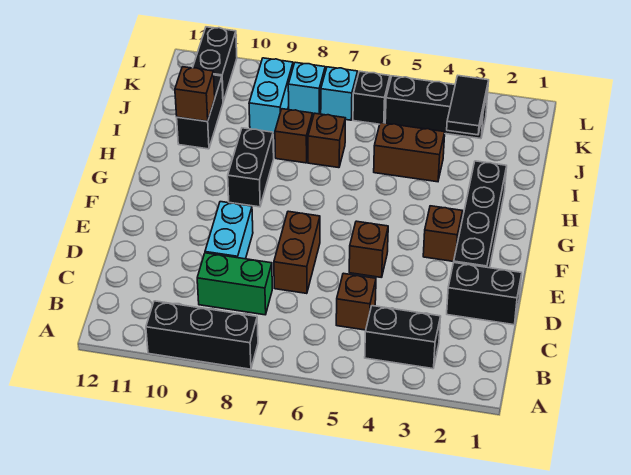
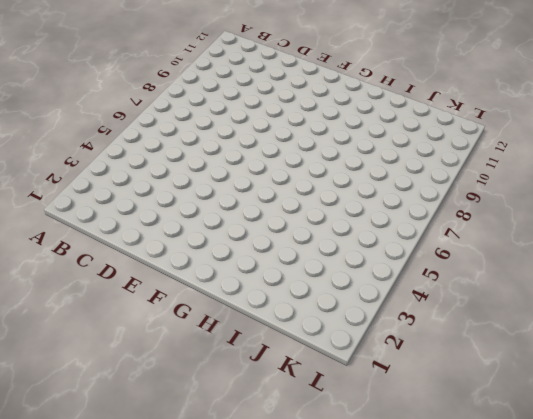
none -> black brick A8:A10 level 1
none -> black brick B3:B4 level 1
none -> brown brick C5 level 1

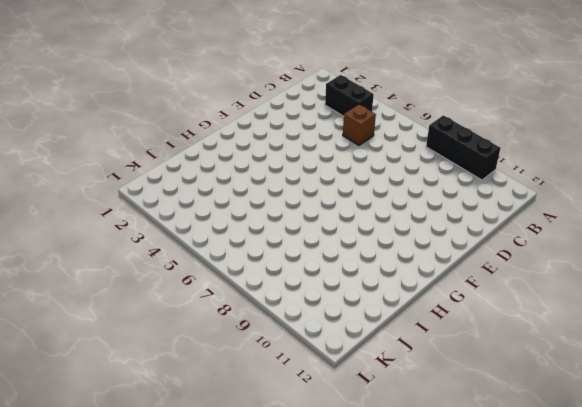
none -> green brick C8:C9 level 1
none -> black brick D1:D2 level 1
none -> brown brick D7:E7 level 1

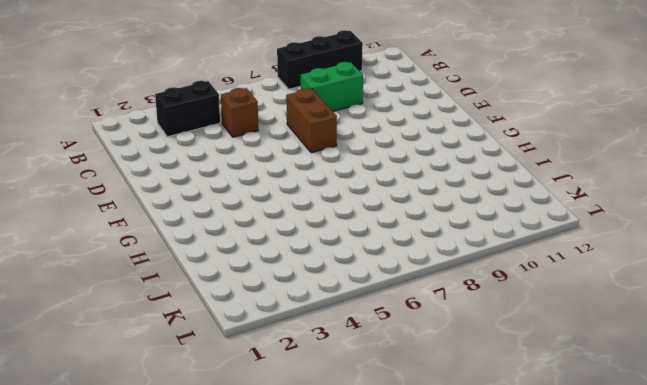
none -> black brick D1:D2 level 1
none -> cyan brick D9:E9 level 1
none -> black brick E2:H2 level 1

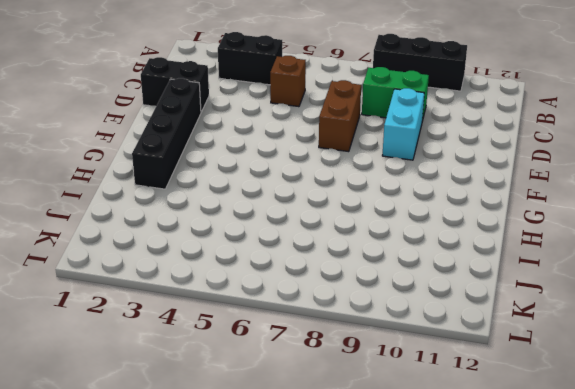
none -> brown brick E5 level 1
none -> brown brick F3 level 1
none -> black brick G9:H9 level 1

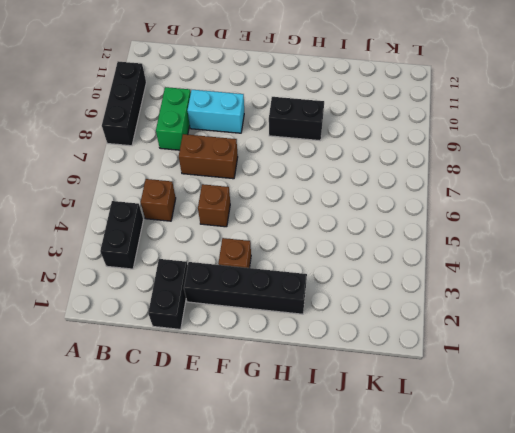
none -> brown brick I4:I5 level 1
none -> brown brick I7 level 1
none -> brown brick I8 level 1

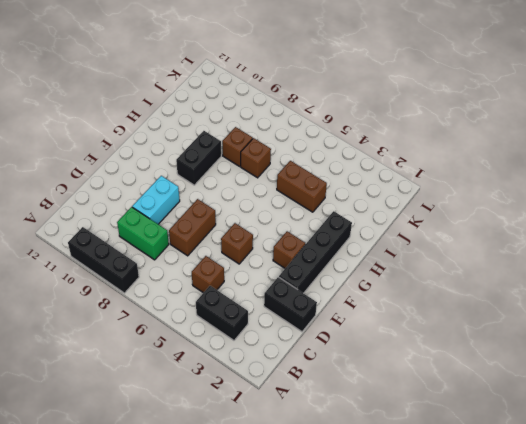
none -> black brick I11:J11 level 1
none -> cyan brick J9:K9 level 1
none -> black brick K3:K5 level 1

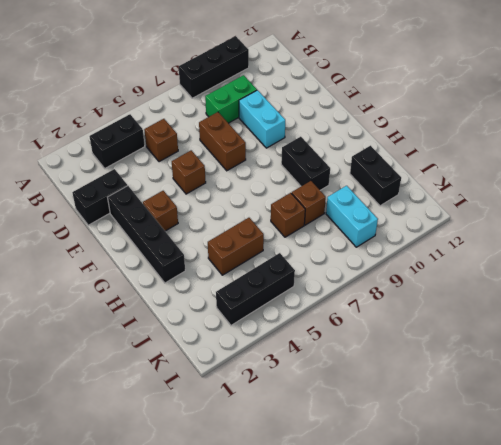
none -> black brick K6 level 1
none -> cyan brick K7 level 1
none -> cyan brick K8 level 1

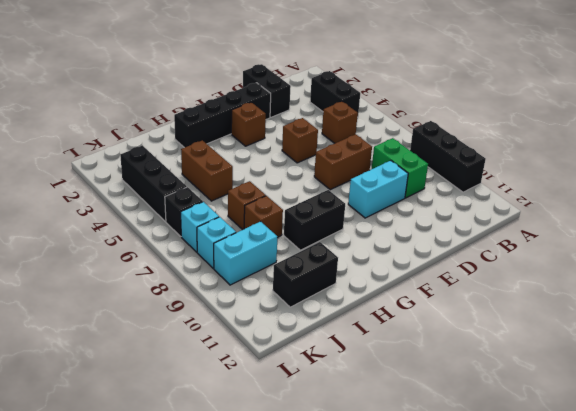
none -> black brick K11:L11 level 1
none -> brown brick I11 level 2
none -> black tile J3:K3 level 2

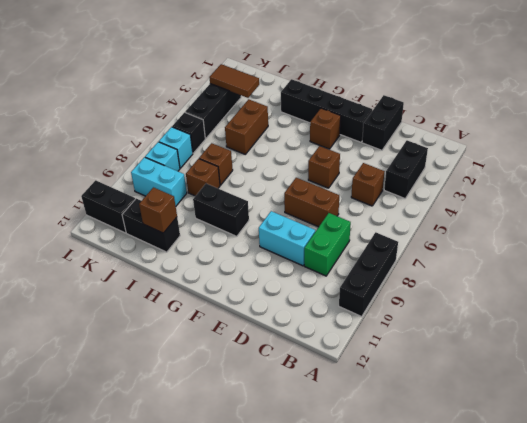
brown tile J3:K3 level 2 -> black tile J3:K3 level 2

